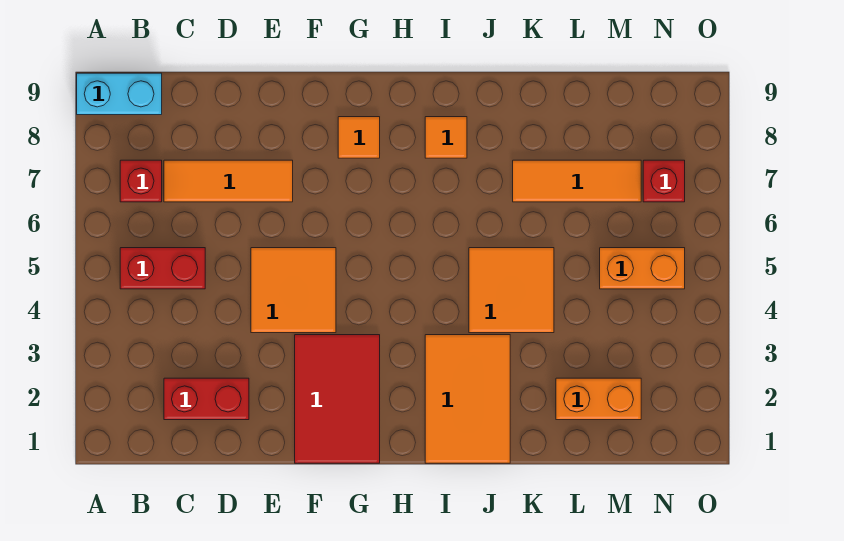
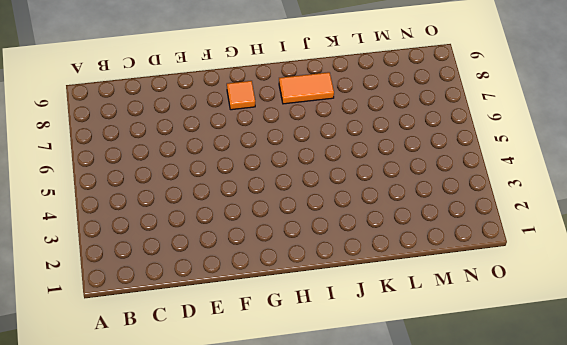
orange tile I8:J8 level 1 -> orange tile I8 level 1
none -> cyan brick A9:B9 level 1
none -> red brick B5:C5 level 1
none -> red brick B7 level 1

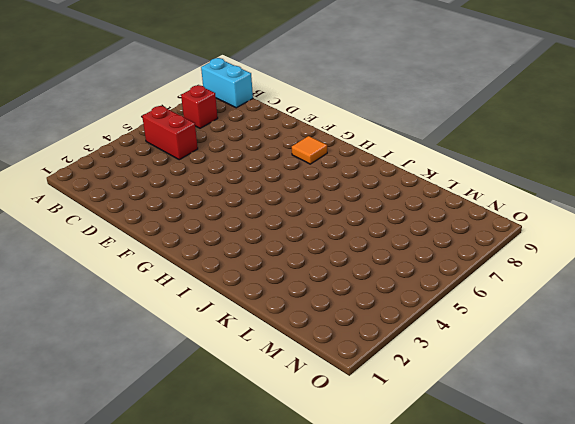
none -> red brick C2:D2 level 1
none -> orange tile C7:E7 level 1
none -> orange tile E4:F5 level 1

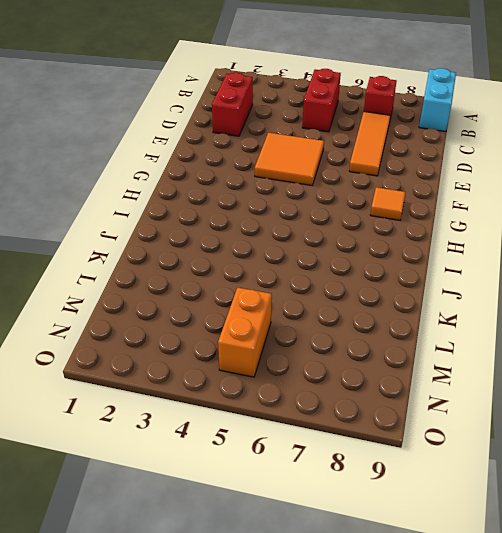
none -> red tile F1:G3 level 1
none -> orange tile I1:J3 level 1
none -> orange tile I8 level 1

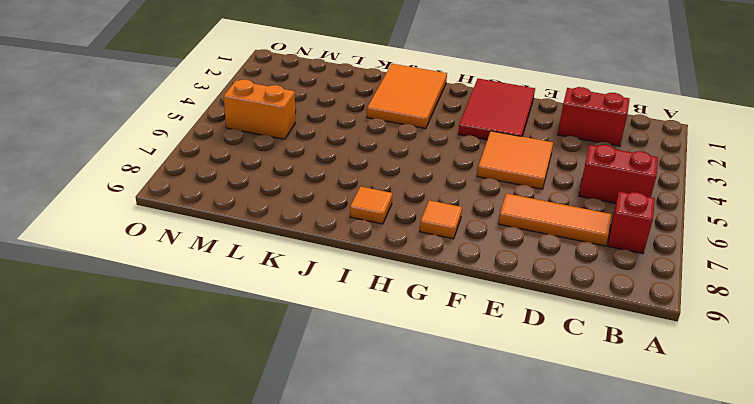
none -> cyan brick A9:B9 level 1
none -> orange tile J4:K5 level 1
none -> orange tile K7:M7 level 1

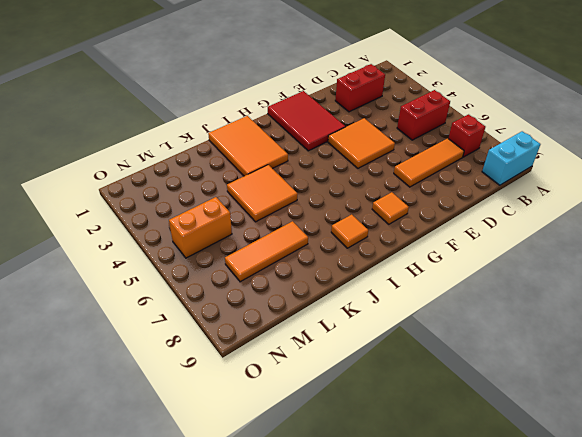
none -> orange brick L2:M2 level 1
none -> red brick N7 level 1

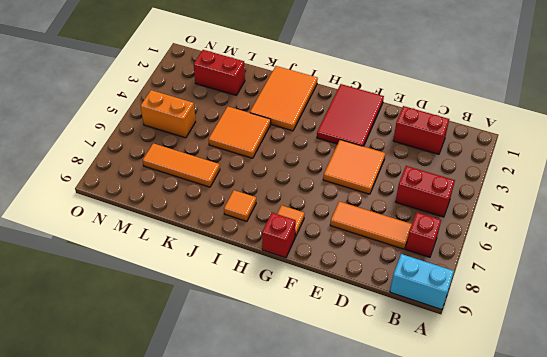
red brick G9 level 1 -> red brick N7 level 1
red brick L2:M2 level 1 -> orange brick L2:M2 level 1

